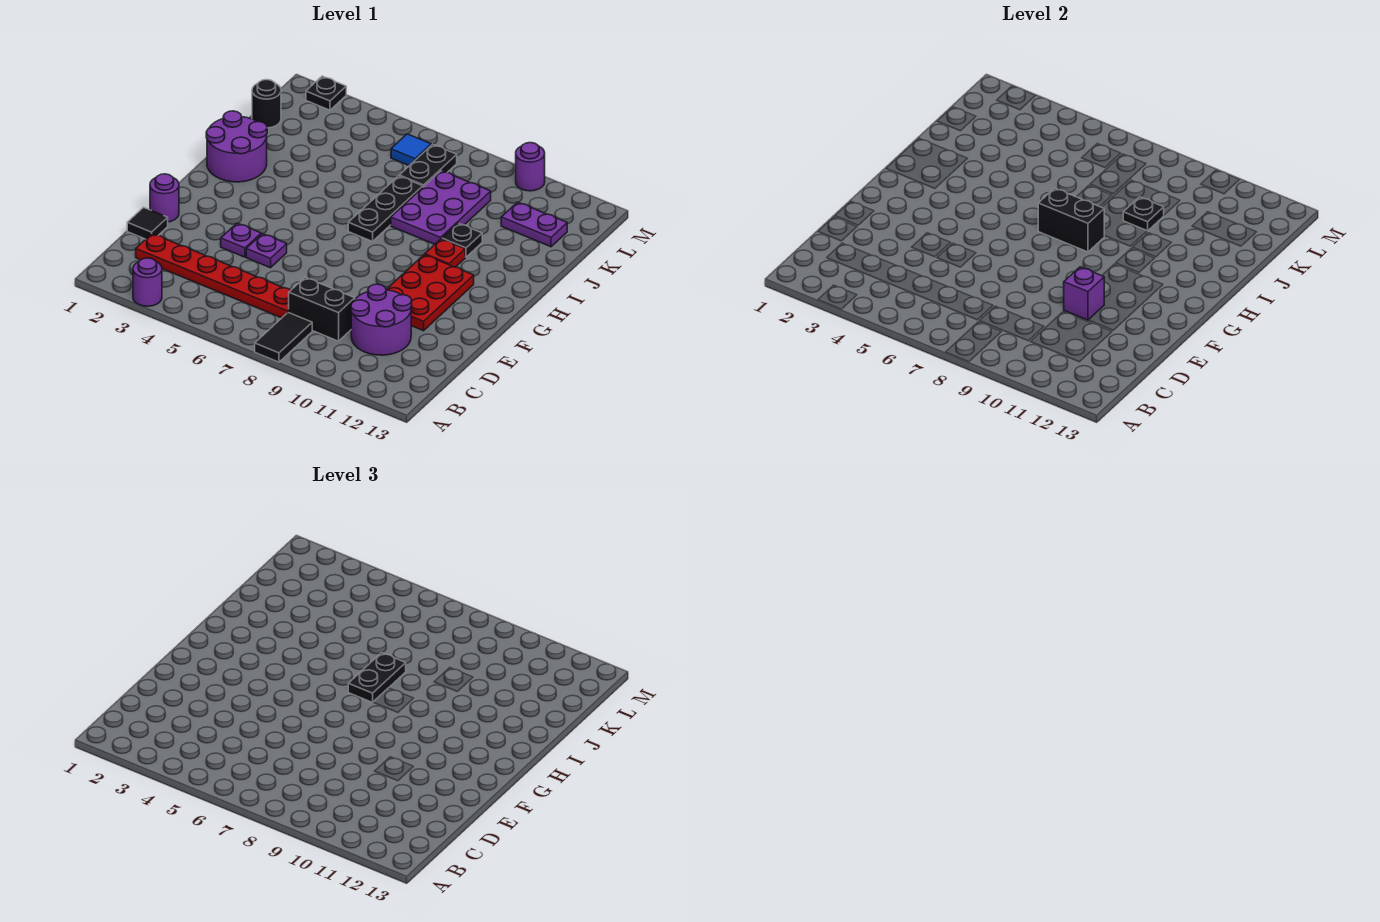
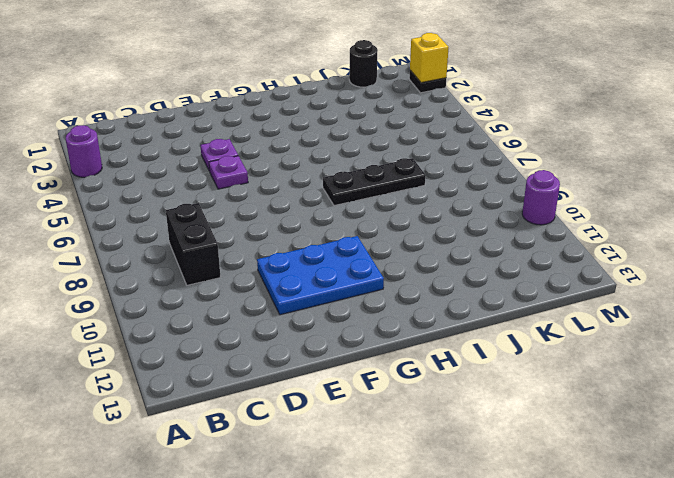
blue plate E10:G11 level 1 -> red plate E10:G11 level 1
yellow brick M2 level 2 -> none
none -> black tile A8:B8 level 1
none -> red plate C2:C7 level 1
none -> purple round brick C10:D11 level 1

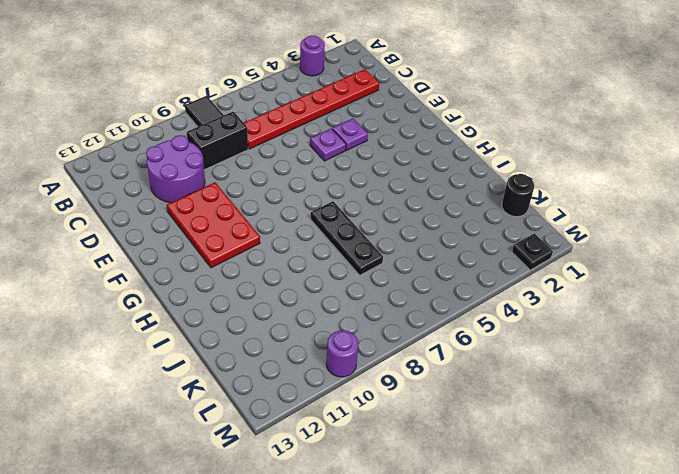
none -> black tile D1 level 1
none -> purple round brick E1 level 1
none -> purple round brick H1:I2 level 1

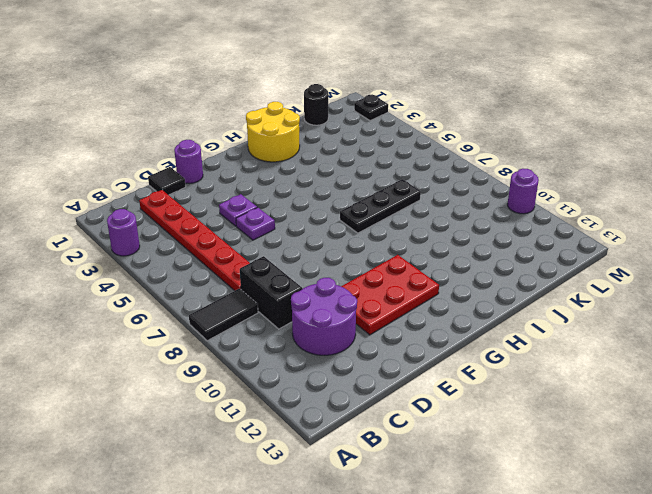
yellow round brick H1:I2 level 1 -> purple round brick H1:I2 level 1
none -> red plate H10 level 1
none -> purple plate I8:K9 level 1
none -> black plate I10 level 1

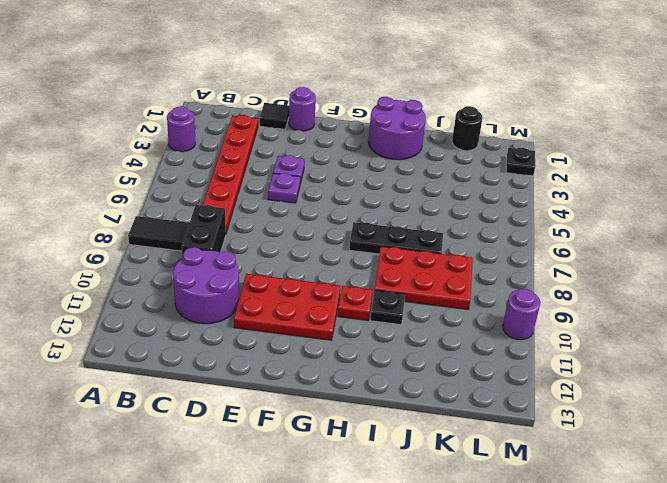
red plate I8:K9 level 1 -> purple plate I8:K9 level 1
none -> black plate K7:L7 level 1
none -> purple plate K11:K12 level 1
none -> blue tile L6 level 1

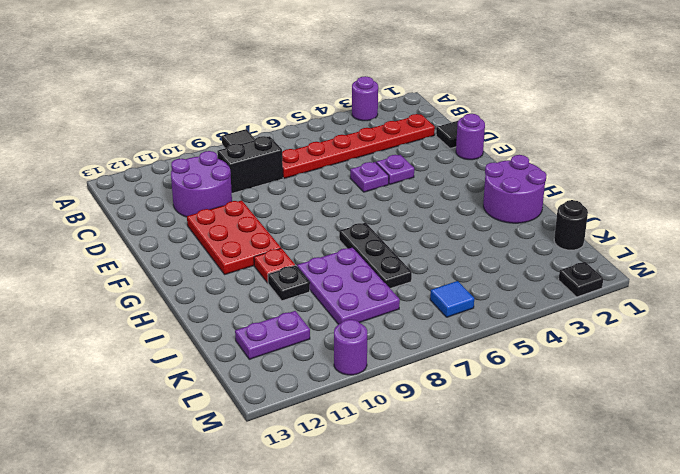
none -> black plate K7:L7 level 1
none -> purple brick E10 level 2
none -> black brick H7:H8 level 2

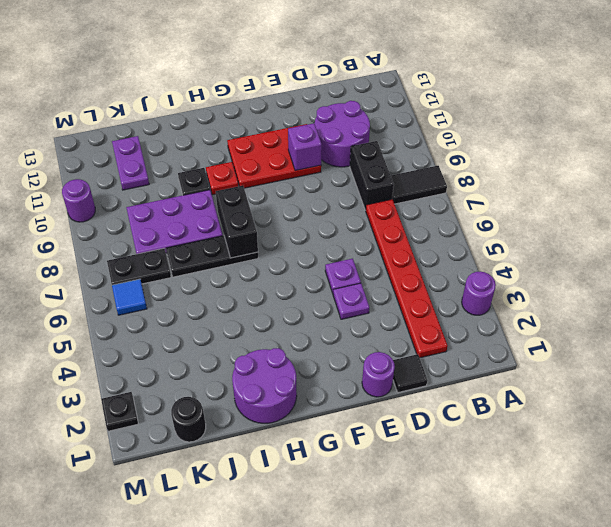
none -> black plate J9 level 2
none -> black plate H7:I7 level 3

